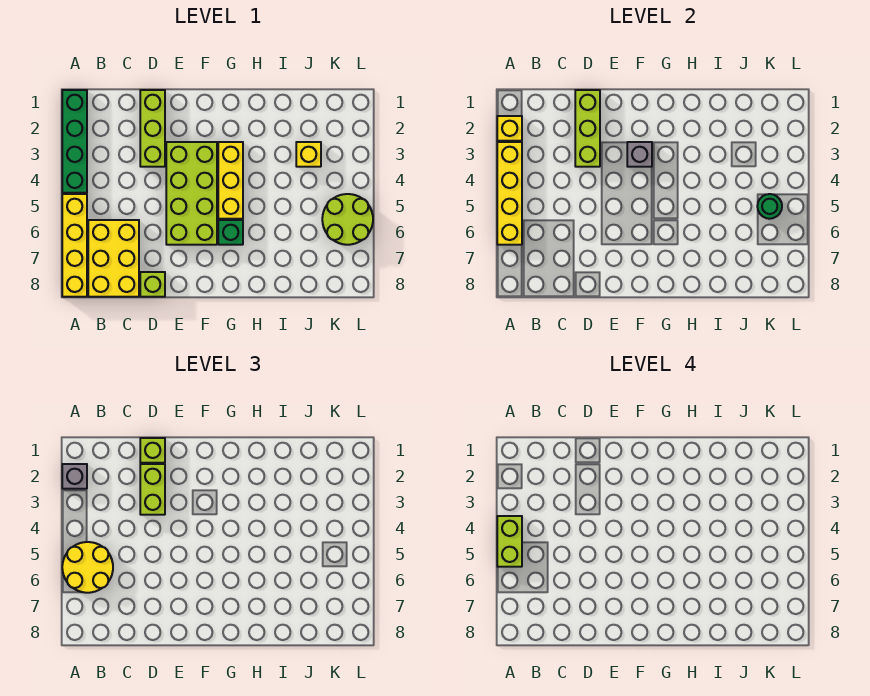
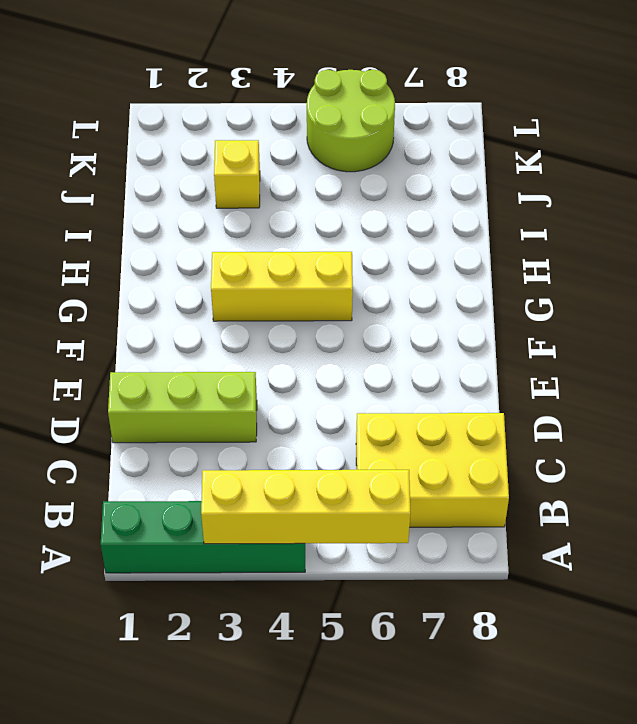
none -> yellow brick A5:A8 level 1
none -> lime brick D8 level 1
none -> lime brick E3:F6 level 1

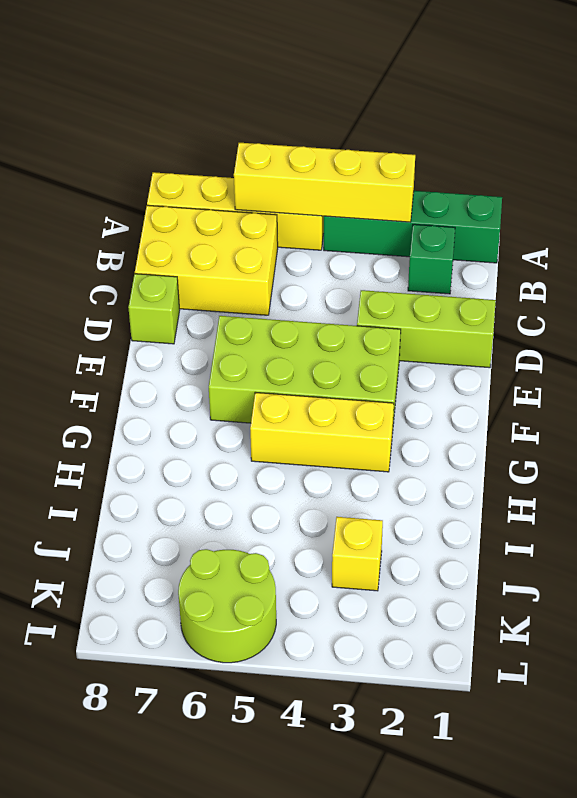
green brick B2 level 1 -> green brick G6 level 1
none -> yellow brick A2 level 2
none -> lime brick D1:D3 level 2
none -> grey brick F3 level 2

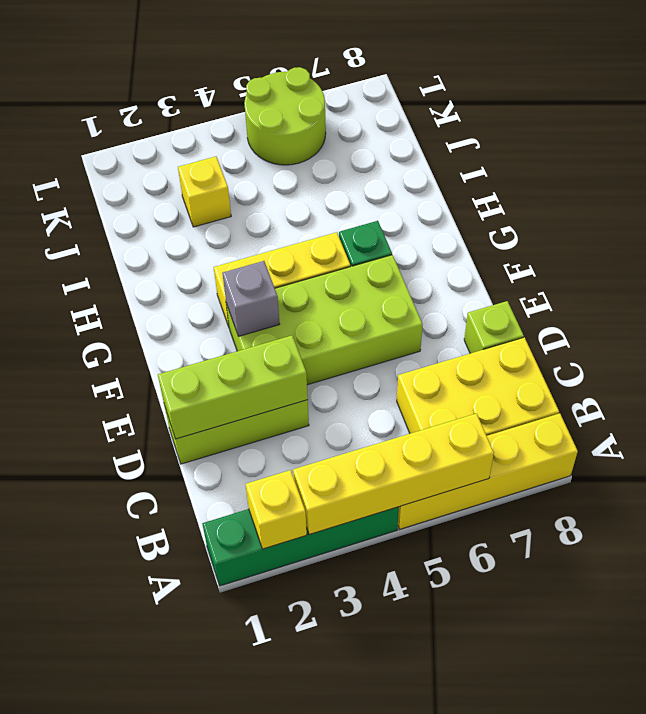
none -> green round brick K5 level 2
none -> grey brick A2 level 3
none -> yellow round brick A5:B6 level 3

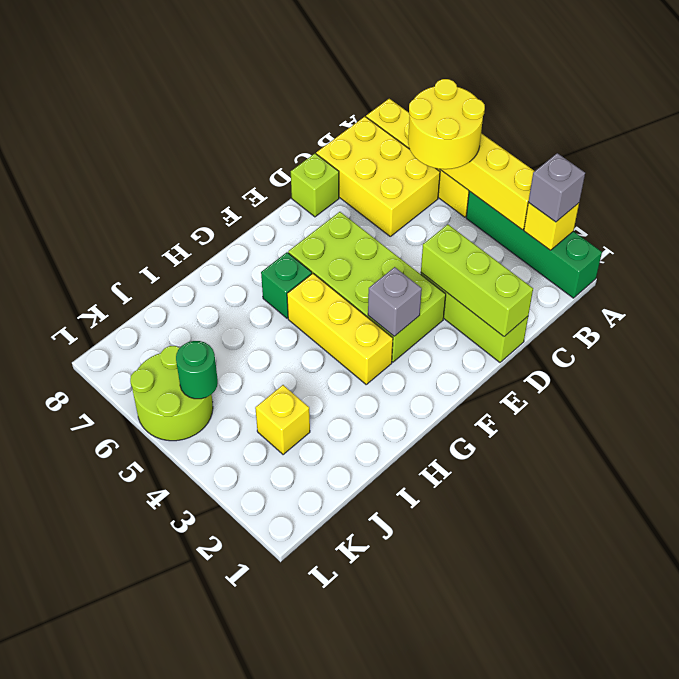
none -> lime brick D1 level 3
none -> lime brick D2:D3 level 3
none -> lime brick A4:A5 level 4

